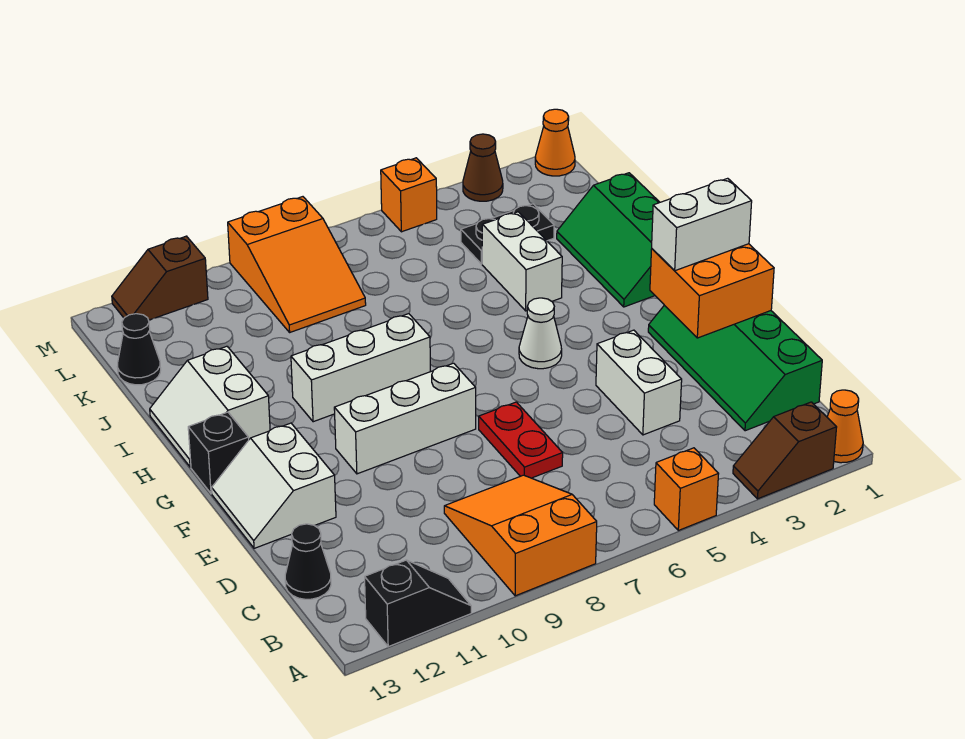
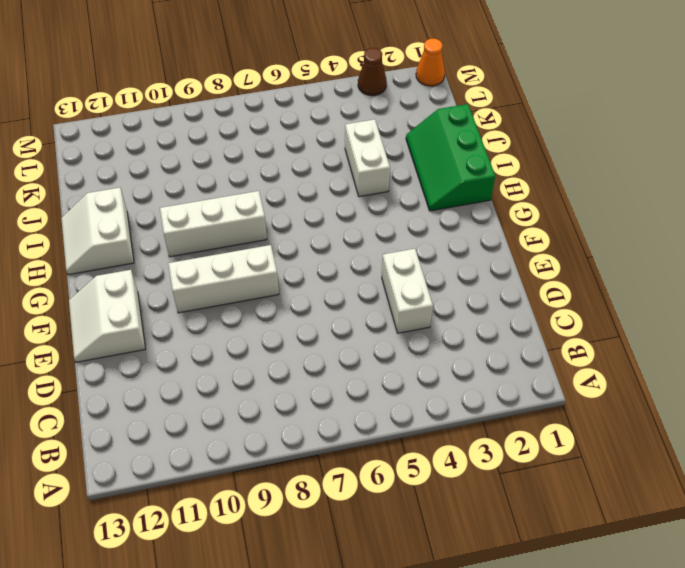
none -> orange cone A1 level 1
none -> brown slope A2:A3 level 1 top 2
none -> orange brick A5 level 1

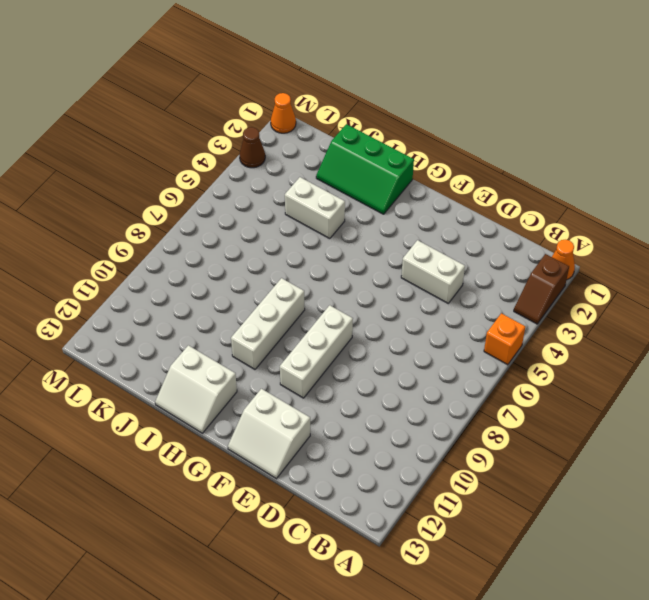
none -> orange slope A8:C9 level 1 top A
none -> black slope A11:A12 level 1 top 12
none -> green slope C1:F2 level 1 top 1

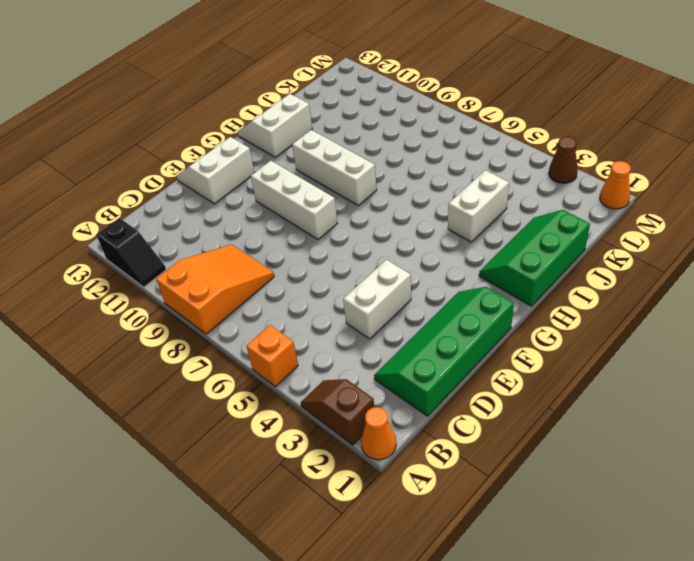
none -> black cone C13 level 1
none -> red plate D7:E7 level 1
none -> white cone G5 level 1

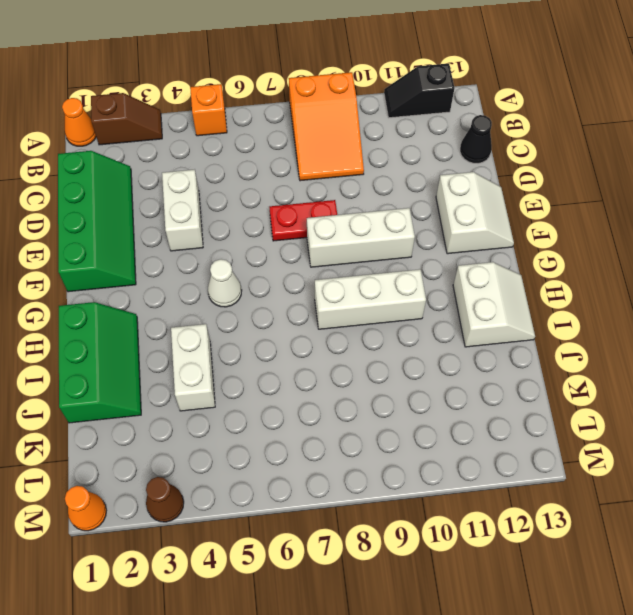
red plate E7:E8 level 1 -> red plate D7:E7 level 1
none -> black brick G13 level 1
none -> black plate K3:K4 level 1
none -> orange slope K8:M9 level 1 top M

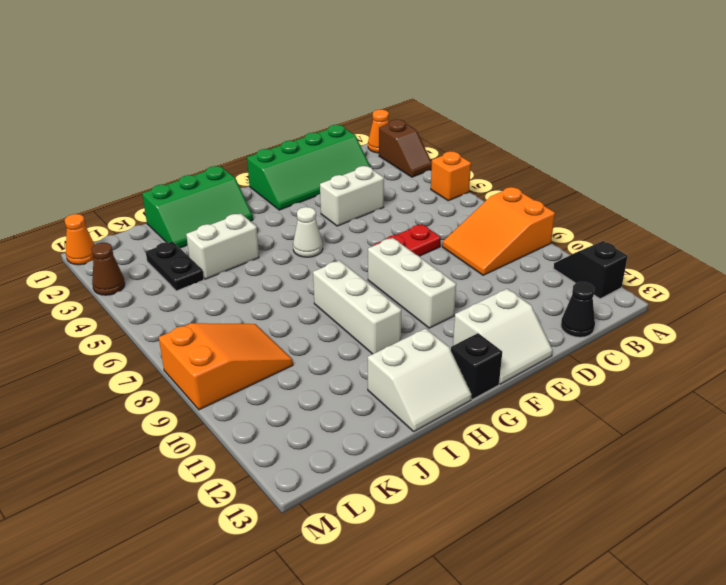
none -> black cone K13 level 1
none -> orange brick M5 level 1
none -> brown slope M11:M12 level 1 top 11

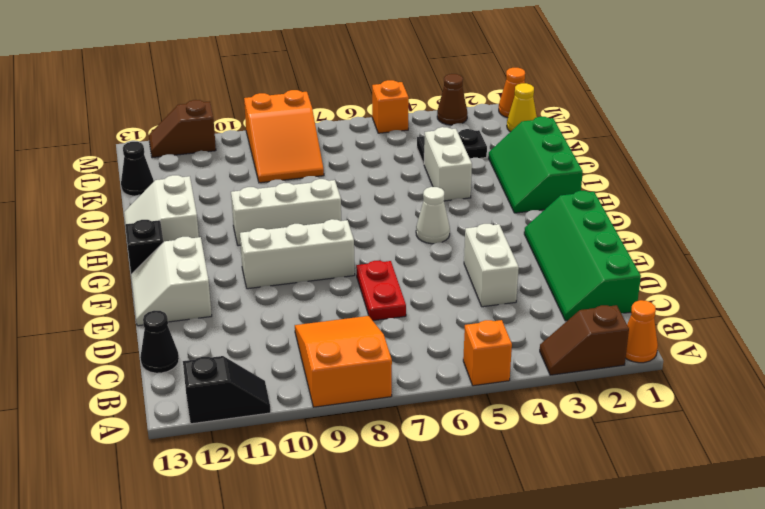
yellow cone L1 level 1 -> none
none -> orange brick E1:F2 level 2
none -> white brick F1:F2 level 3

